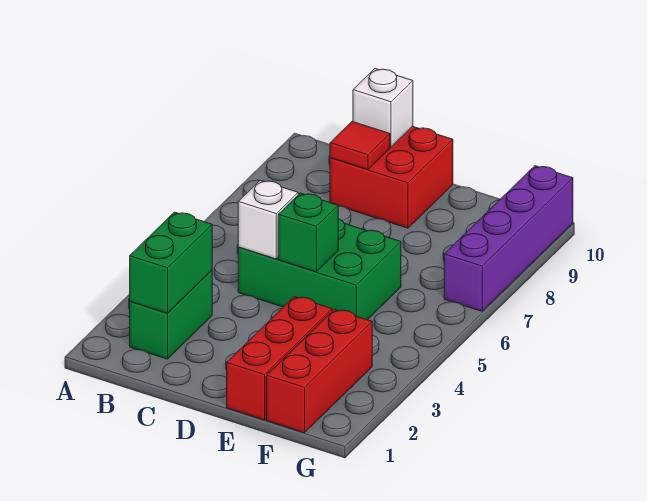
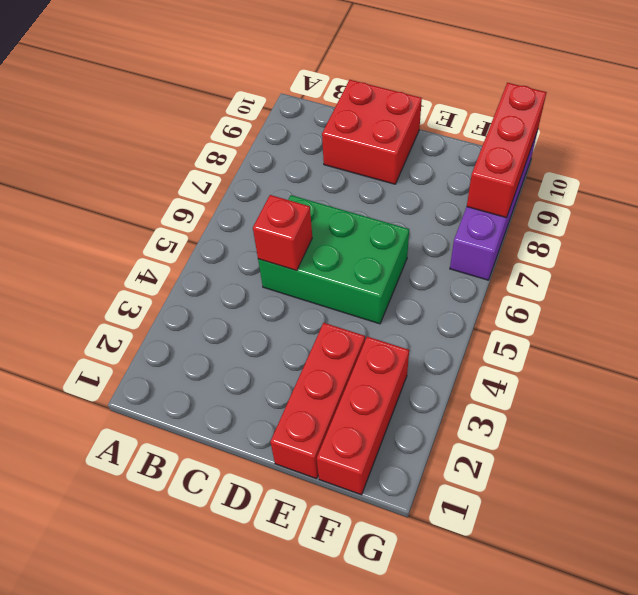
red brick C5 level 2 -> white brick C5 level 2
red brick G8:G10 level 2 -> none
none -> green brick B2:B3 level 1
none -> green brick B2:B3 level 2

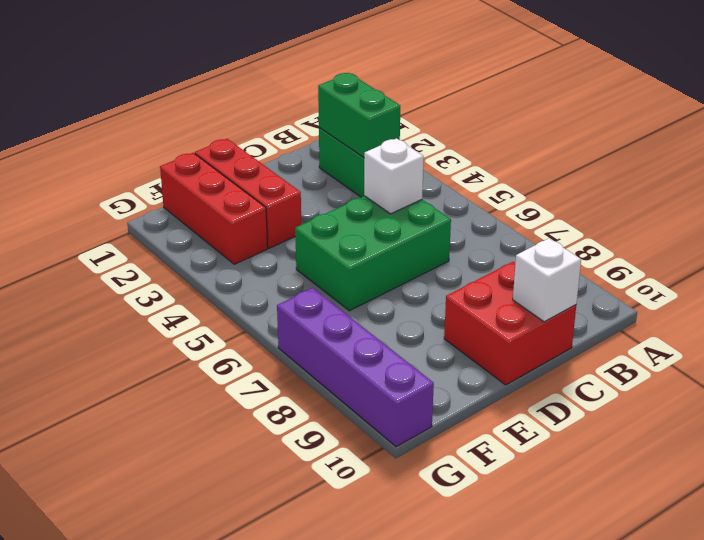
none -> red tile C9 level 2
none -> green brick D5 level 2

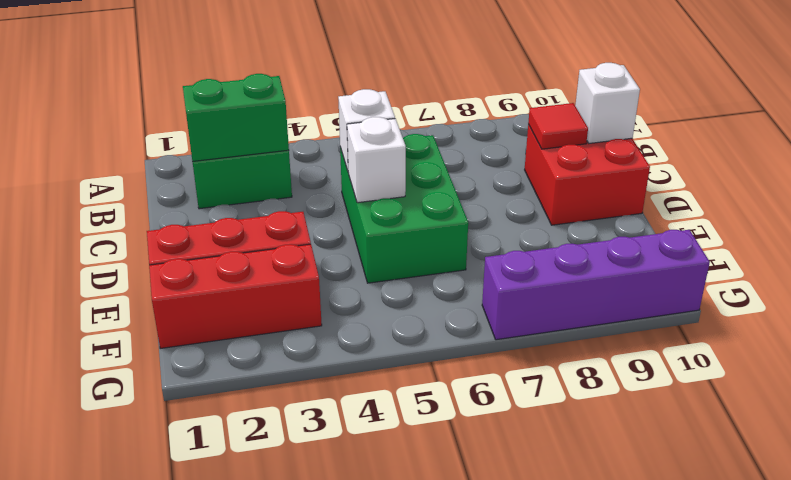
white brick D5 level 2 -> green brick D5 level 2

